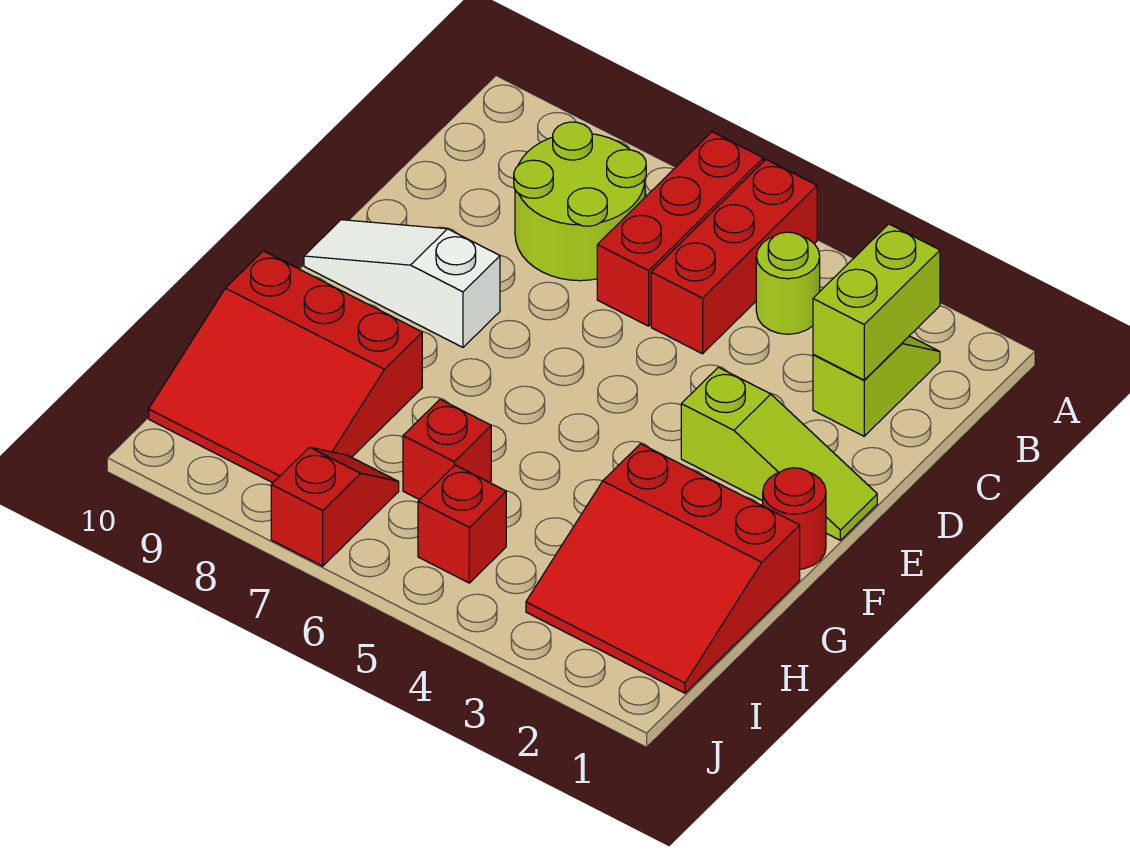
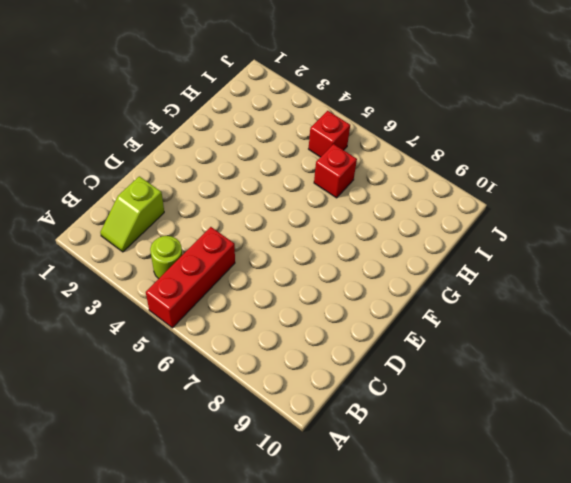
none -> red brick A6:C6 level 1
none -> lime round brick B7:C8 level 1
none -> lime slope E1:E3 level 1 top 3

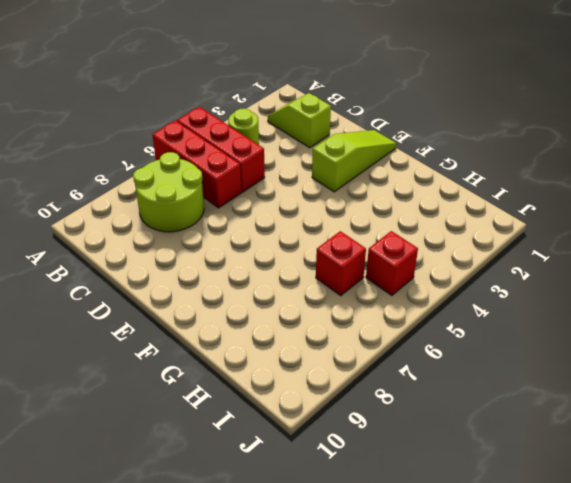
none -> white slope E8:E10 level 1 top 8
none -> red round brick F1 level 1
none -> red slope G1:I3 level 1 top G

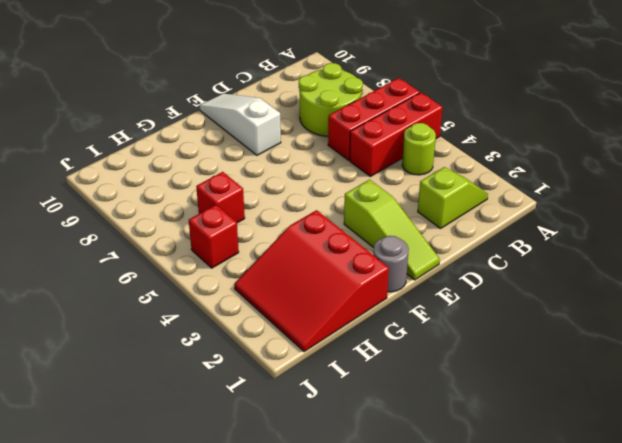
grey round brick F1 level 1 -> red round brick F1 level 1
none -> red slope G8:I10 level 1 top G
none -> red slope I7:J7 level 1 top J
none -> lime brick B2:C2 level 2

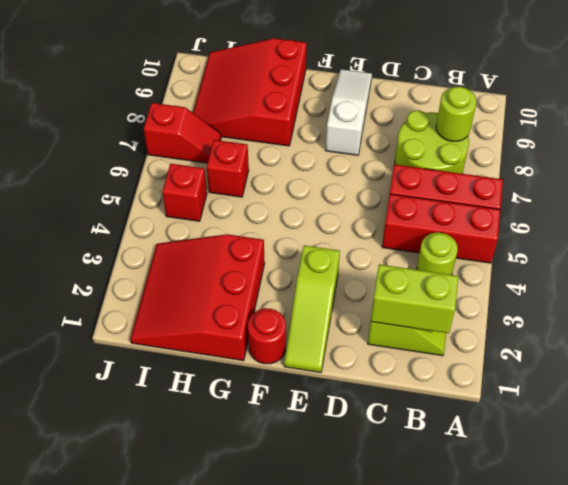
lime round brick B8 level 2 -> none

